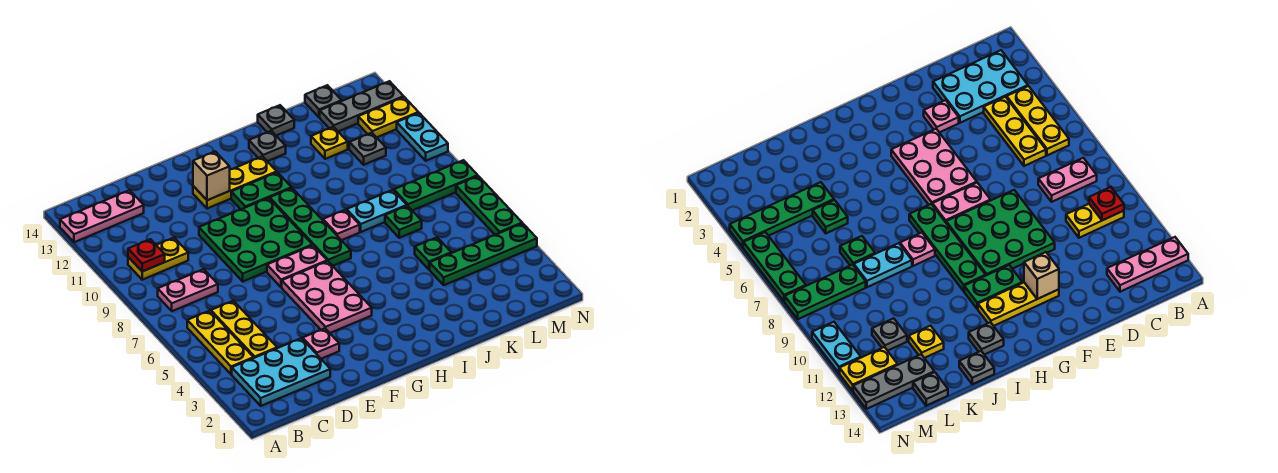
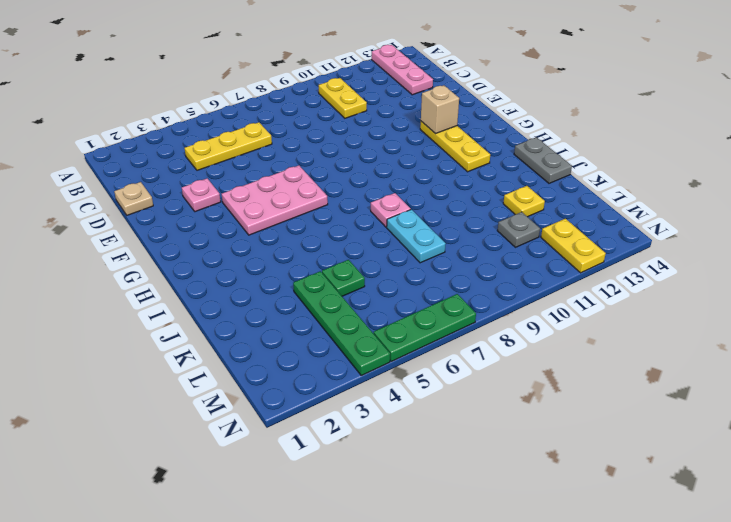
tan plate D1 level 1 -> none
grey plate I14:J14 level 1 -> grey plate J14 level 1
none -> cyan plate B2:D3 level 1
none -> yellow plate B4:B6 level 1
none -> pink plate B8:C8 level 1
none -> green plate E8:G10 level 1

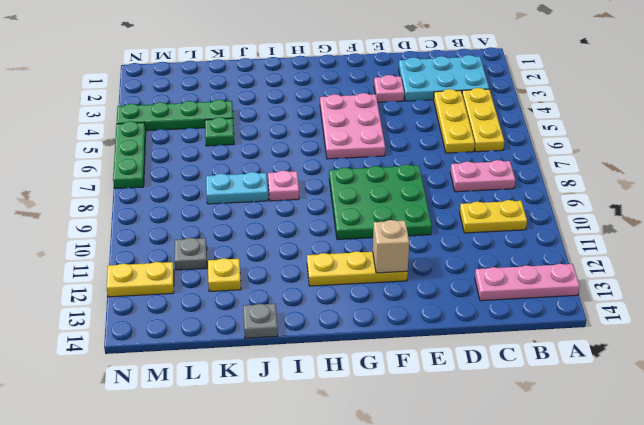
none -> pink plate F7:G7 level 1
none -> green plate G11:H11 level 1
none -> green plate H7:H10 level 1
none -> grey plate I13 level 1

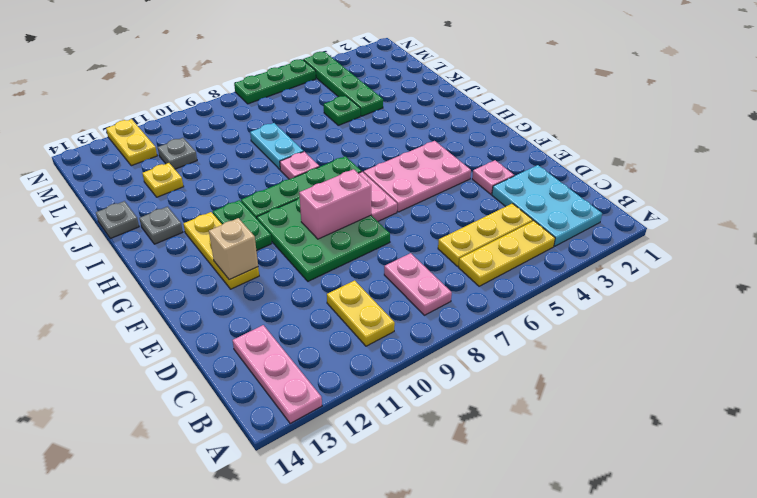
pink brick F8:F9 level 2 -> none
none -> green plate K7 level 1
none -> green plate L8:N8 level 1
none -> grey plate L13:N13 level 1
none -> grey plate L14 level 1

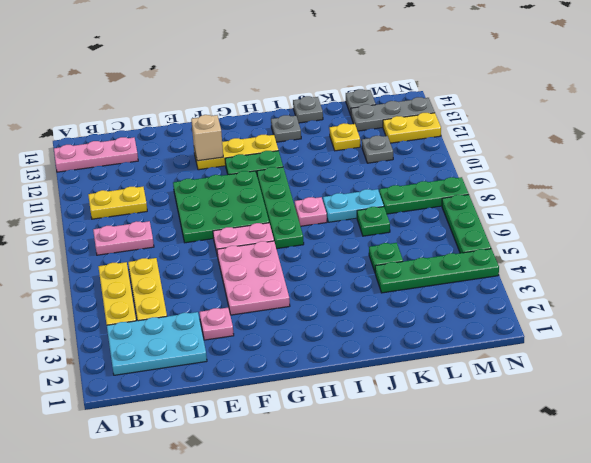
none -> cyan plate N10:N11 level 1
none -> red plate B10 level 2

